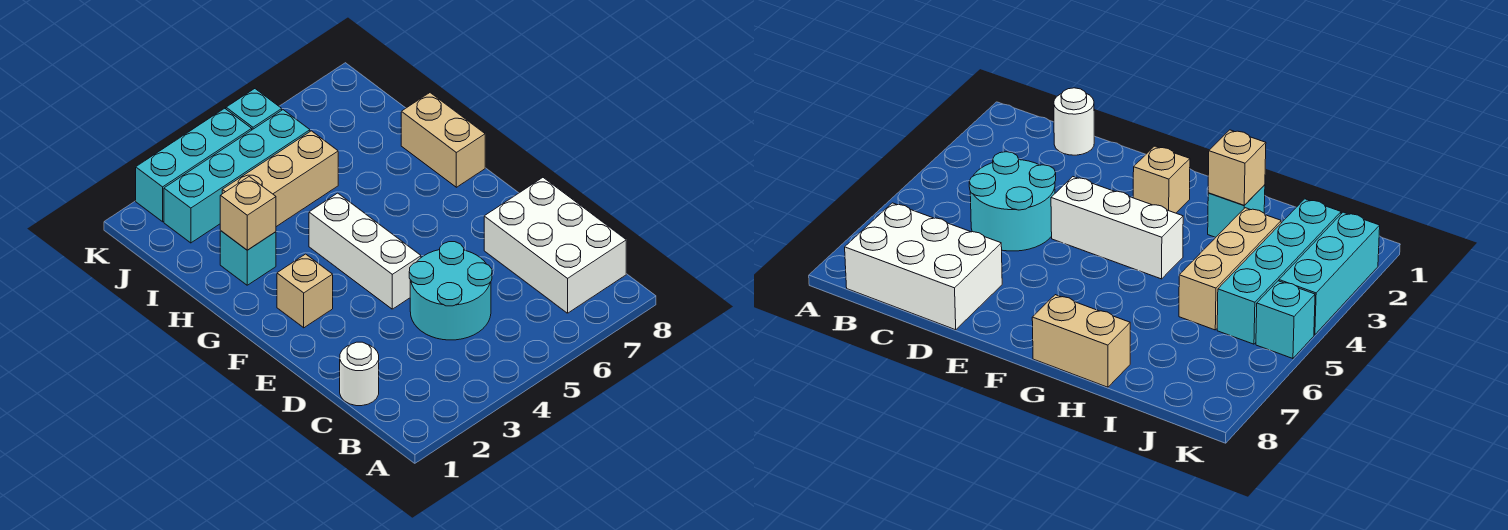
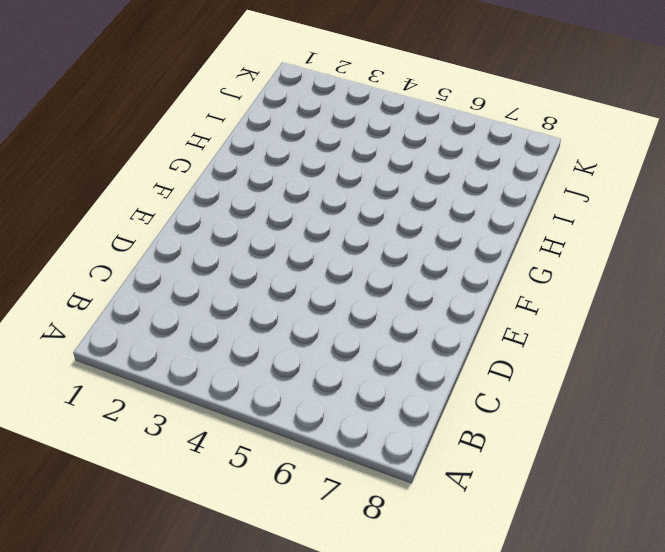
none -> white brick B7:D8 level 1
none -> white round brick C1 level 1
none -> cyan round brick C4:D5 level 1

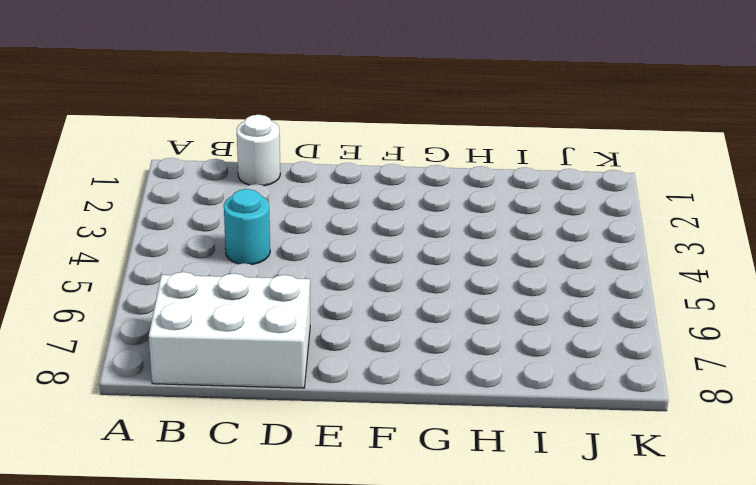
cyan round brick C4 level 1 -> cyan round brick C4:D5 level 1
none -> white brick E4:G4 level 1
none -> tan brick F2 level 1
none -> tan brick G8:H8 level 1

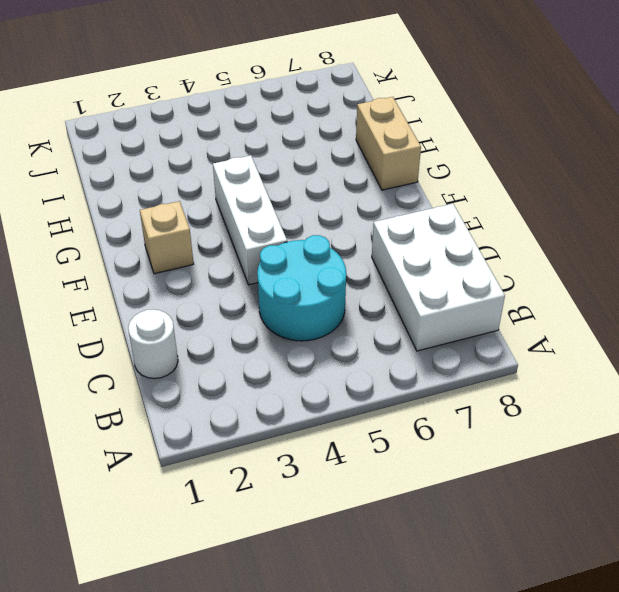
none -> cyan brick H2 level 1
none -> tan brick I3:I5 level 1
none -> cyan brick J2:J5 level 1

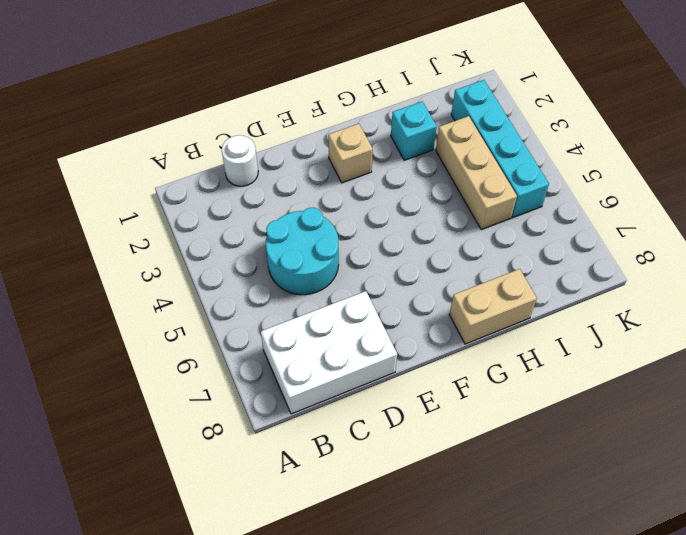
none -> white brick E4:G4 level 1
none -> cyan brick K2:K4 level 1
none -> cyan brick K5 level 1

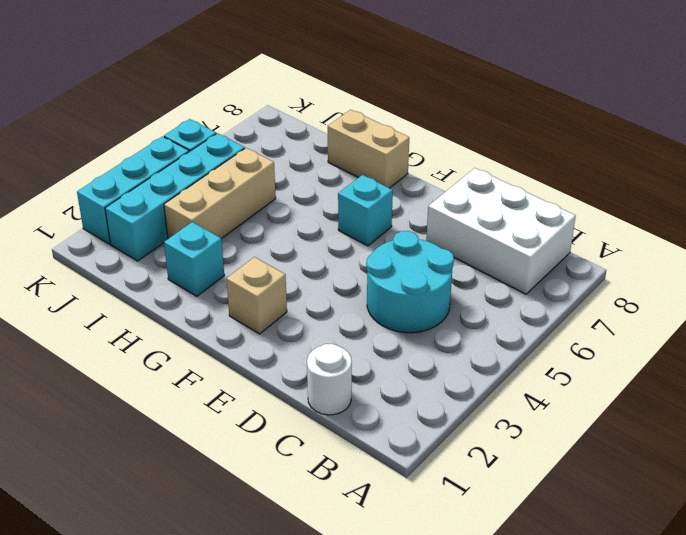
cyan brick F6 level 1 -> none
none -> white brick E4:G4 level 1
none -> tan brick H2 level 2

